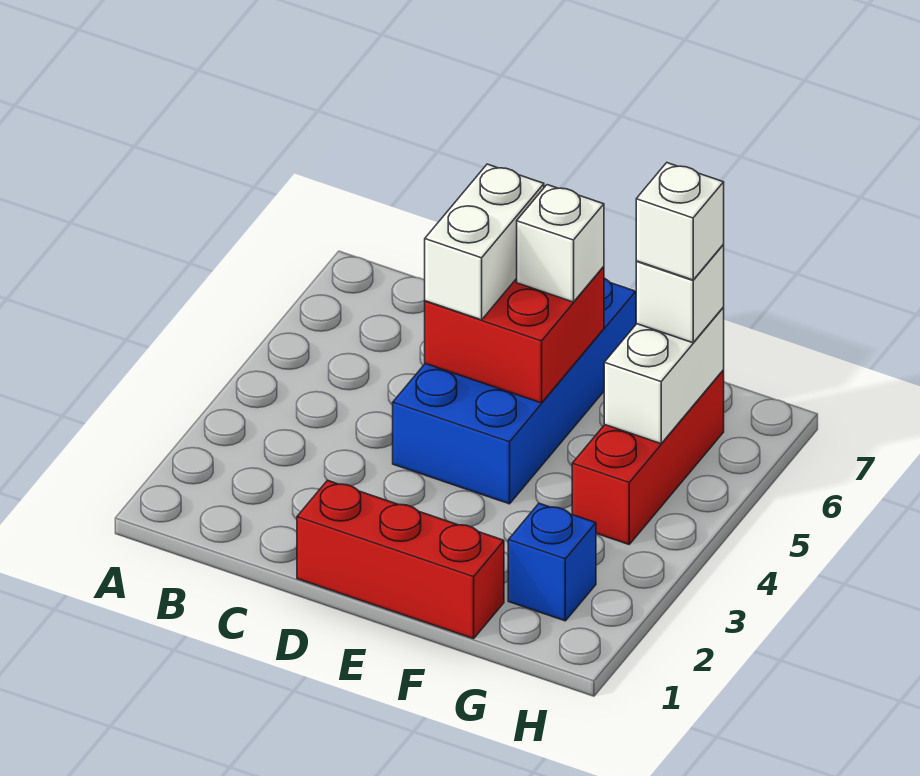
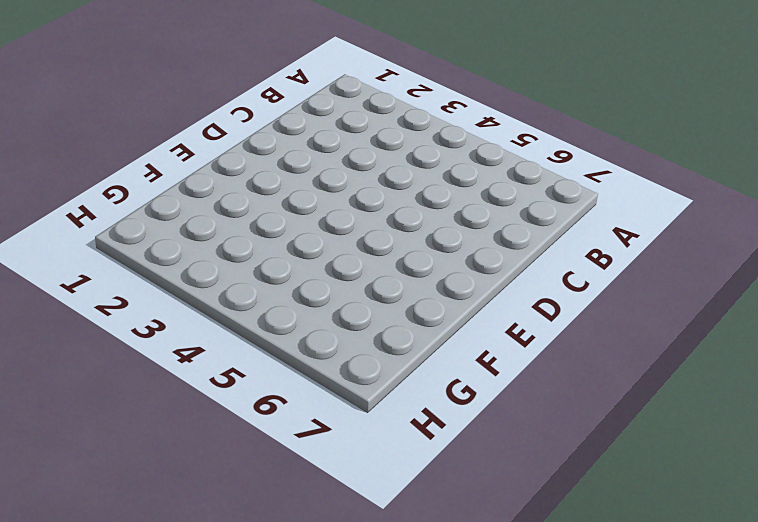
none -> red brick D1:F1 level 1
none -> blue brick D4:E7 level 1

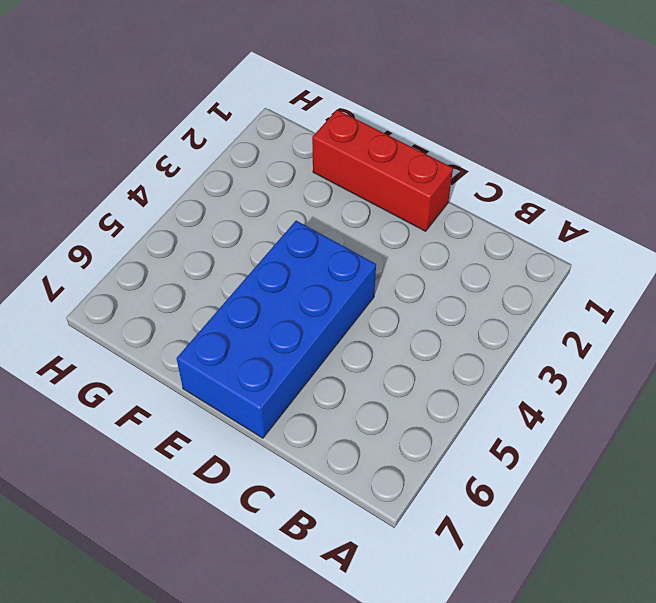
none -> blue brick G2 level 1
none -> red brick G4:G6 level 1

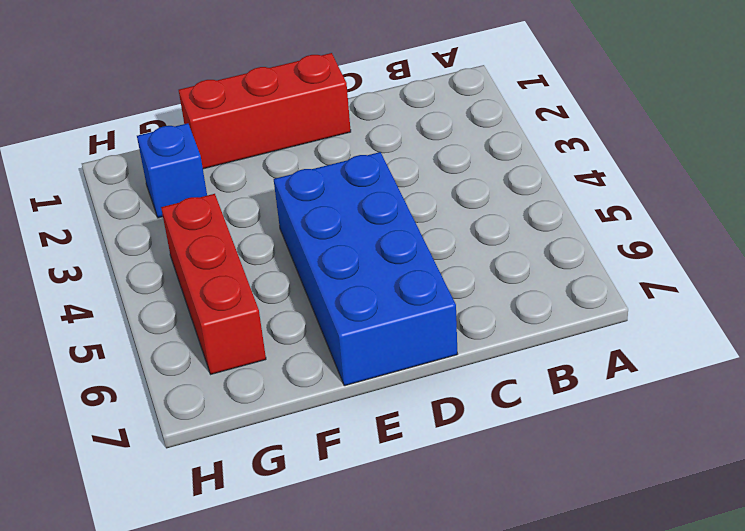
none -> red brick D5:E6 level 2
none -> white brick G5:G6 level 2

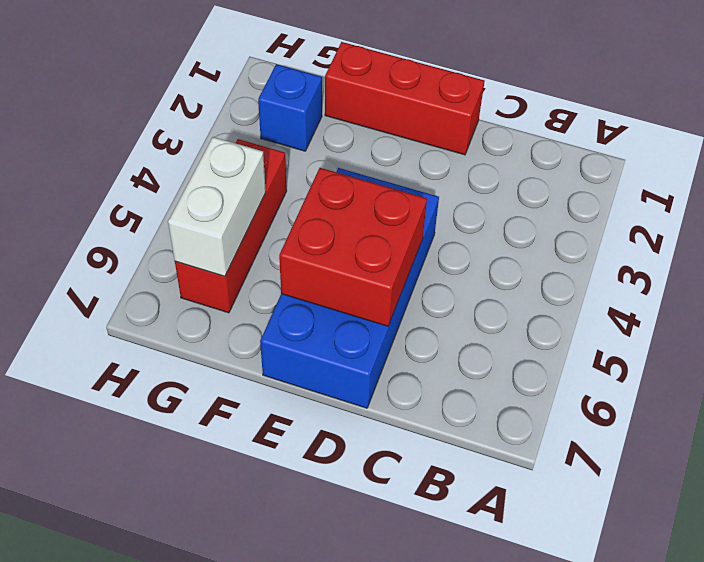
none -> white brick D5:D6 level 3
none -> white brick E6 level 3

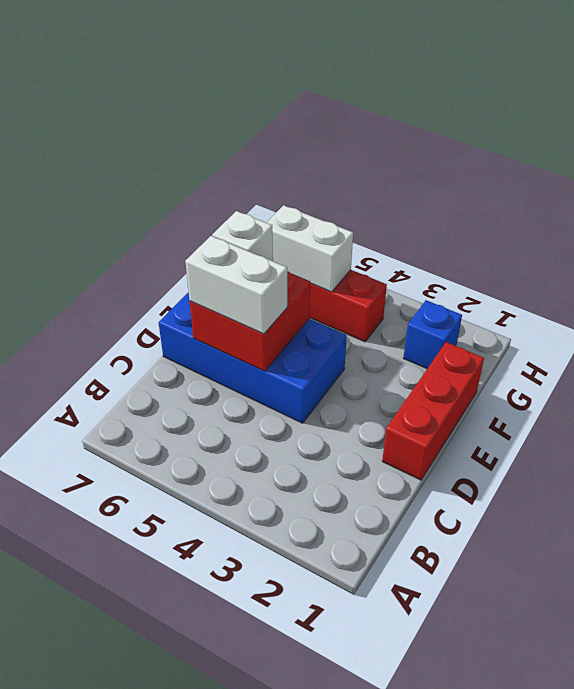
none -> white brick G6 level 3
none -> white brick G6 level 4

